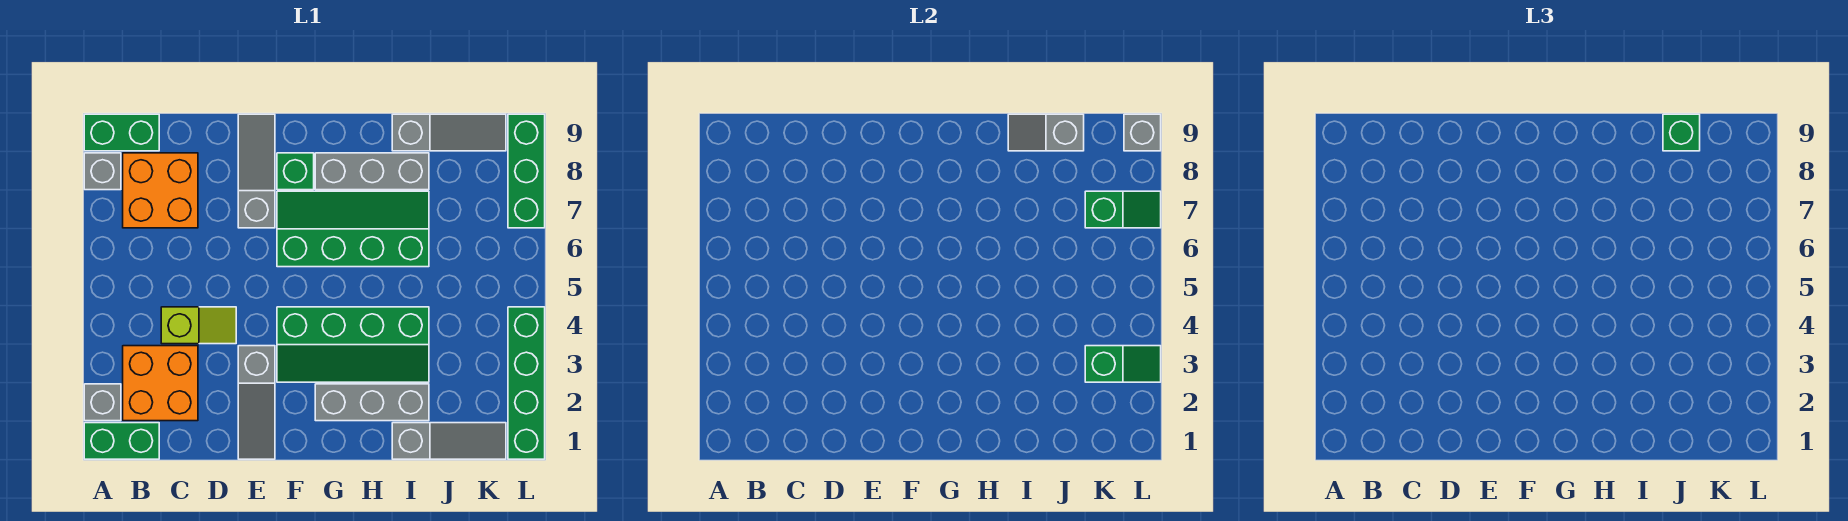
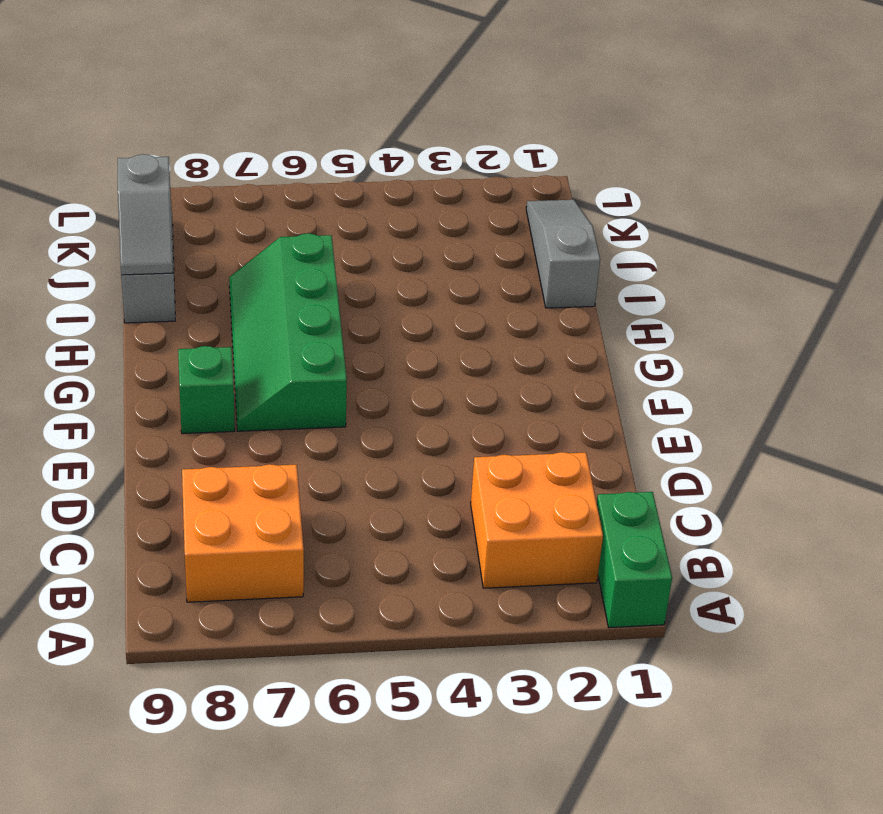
none -> grey brick A2 level 1
none -> grey brick A8 level 1
none -> green brick A9:B9 level 1

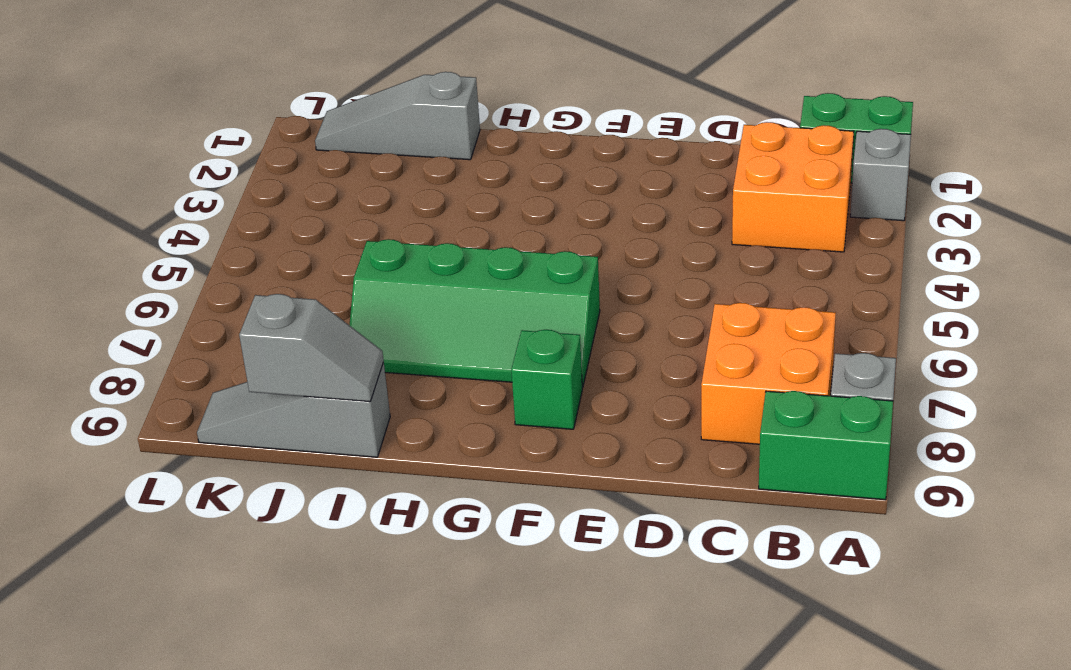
none -> lime slope C4:D4 level 1 top C
none -> grey slope E1:E3 level 1 top 3
none -> grey slope E7:E9 level 1 top 7

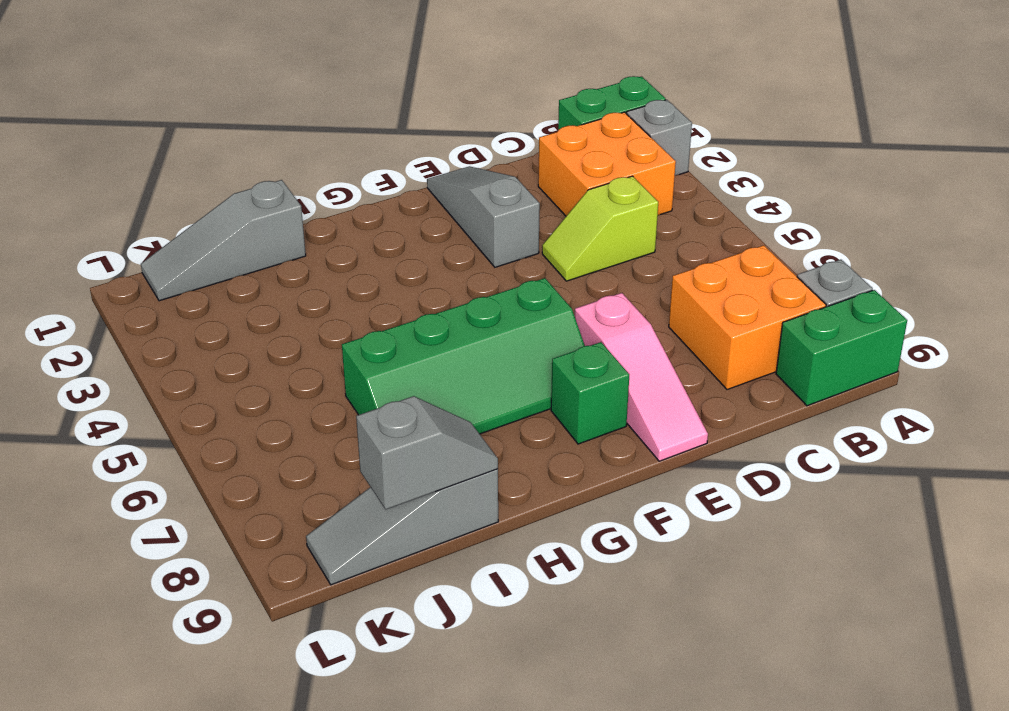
pink slope E7:E9 level 1 top 7 -> grey slope E7:E9 level 1 top 7
none -> green slope F3:I4 level 1 top 4
none -> grey brick G2:I2 level 1
none -> grey brick G8:I8 level 1

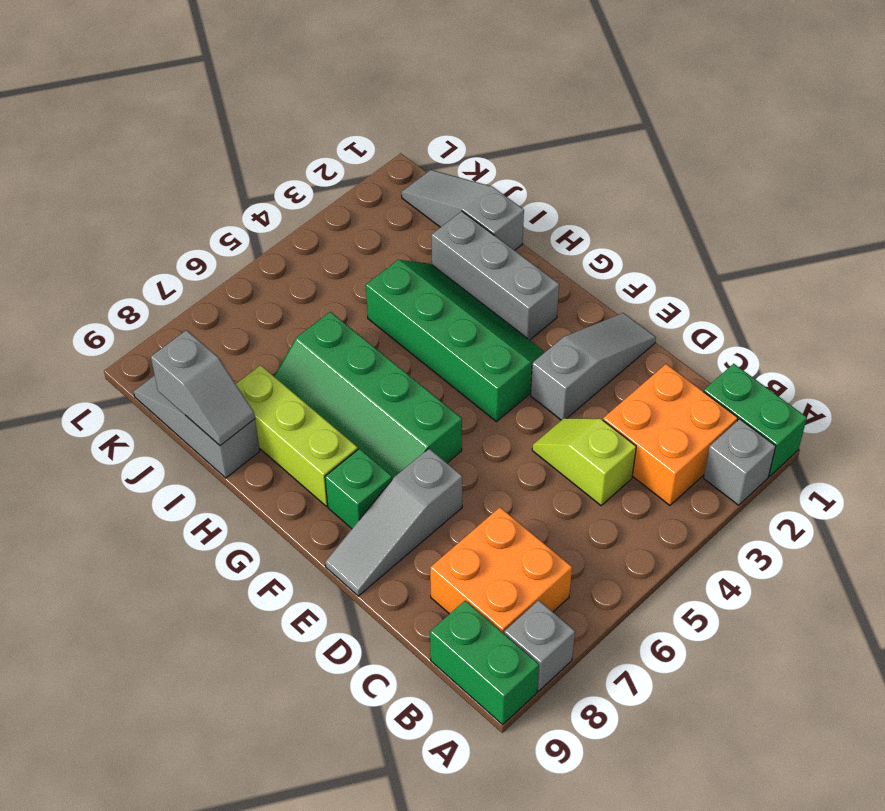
lime brick G8:I8 level 1 -> grey brick G8:I8 level 1
none -> green brick L1:L4 level 1
none -> green brick L7:L9 level 1
none -> green slope K3:L3 level 2 top K

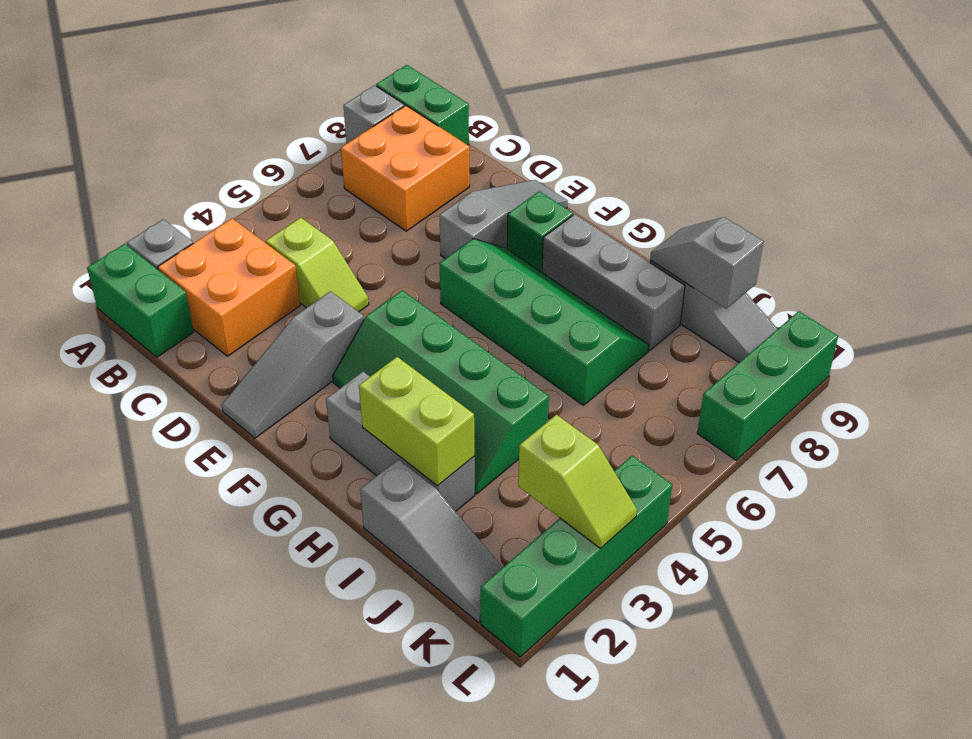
lime brick H2:I2 level 2 -> none
lime slope K3:L3 level 2 top K -> green slope K3:L3 level 2 top K
none -> green slope K7:L7 level 2 top K
none -> grey brick L9 level 2
none -> green brick J9 level 3

